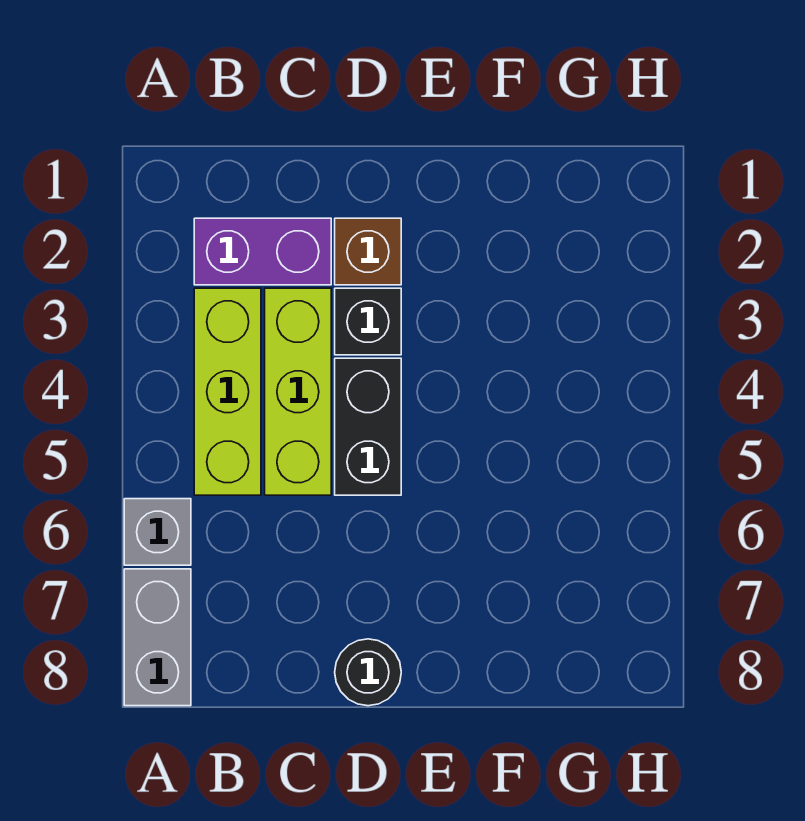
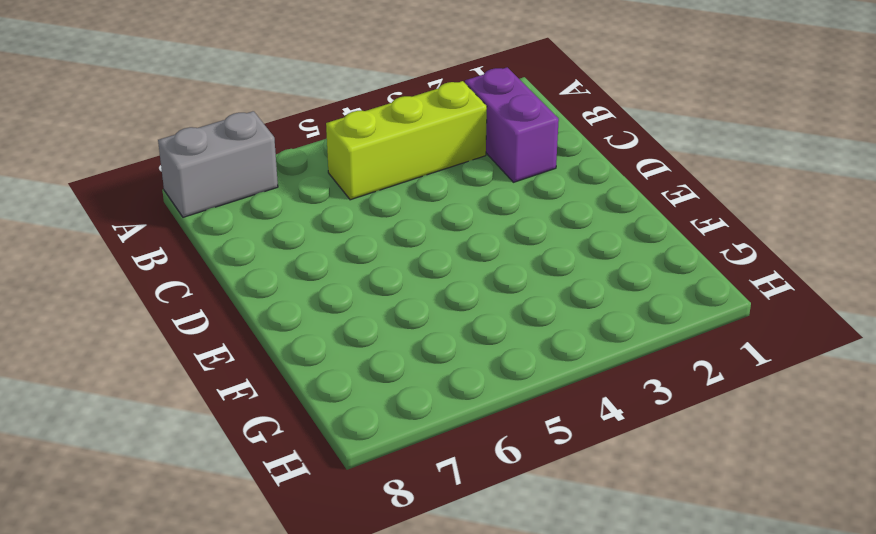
none -> grey brick A6 level 1
none -> lime brick C3:C5 level 1

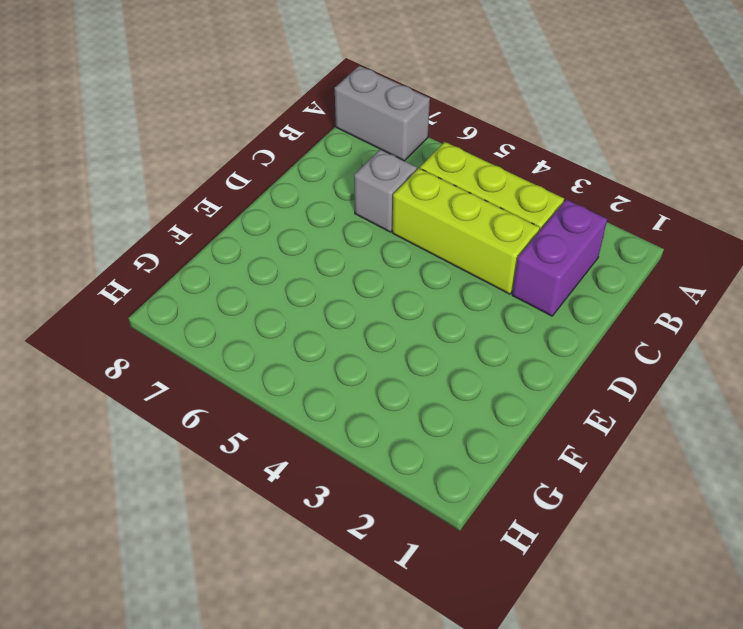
grey brick C6 level 1 -> grey brick A6 level 1
none -> brown brick D2 level 1
none -> black brick D3 level 1

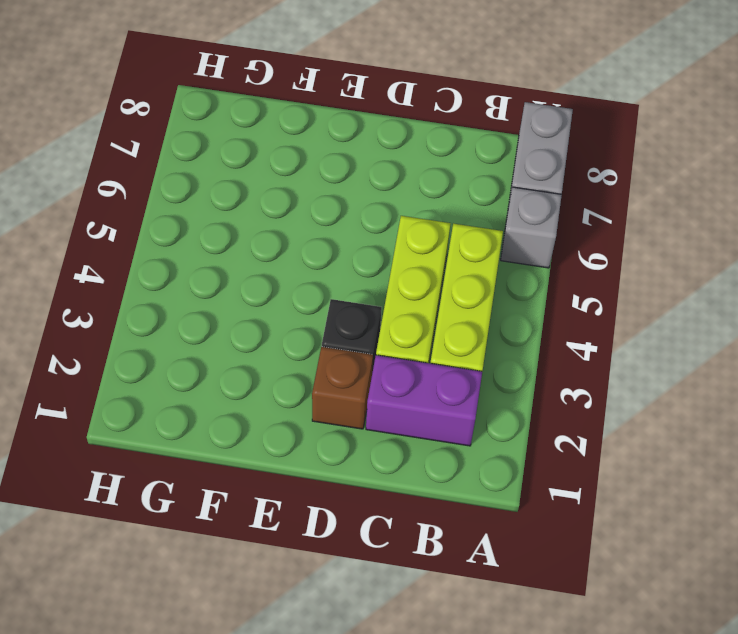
none -> black brick D4:D5 level 1
none -> black round brick D8 level 1

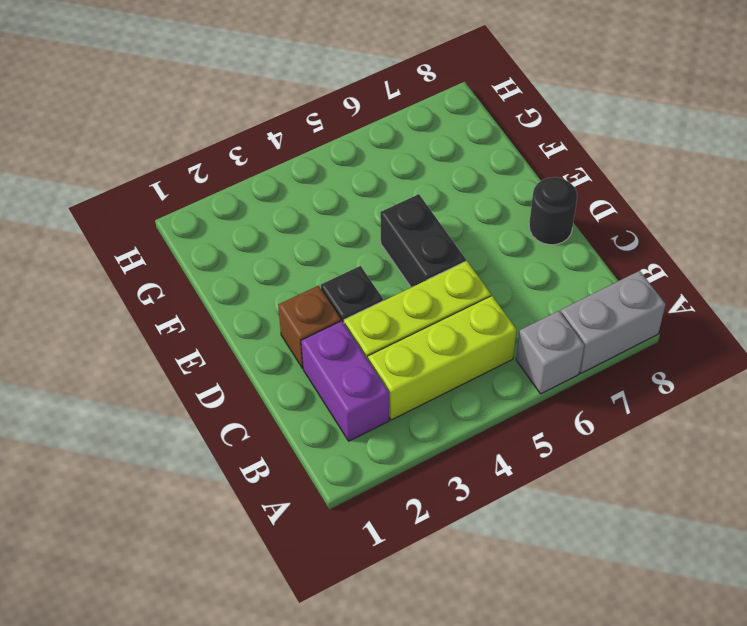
black brick D5:E5 level 1 -> black brick D4:D5 level 1

